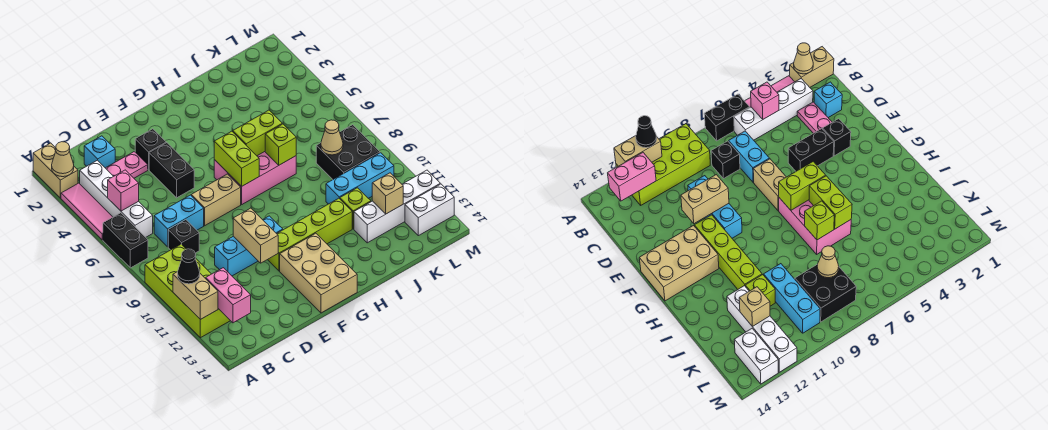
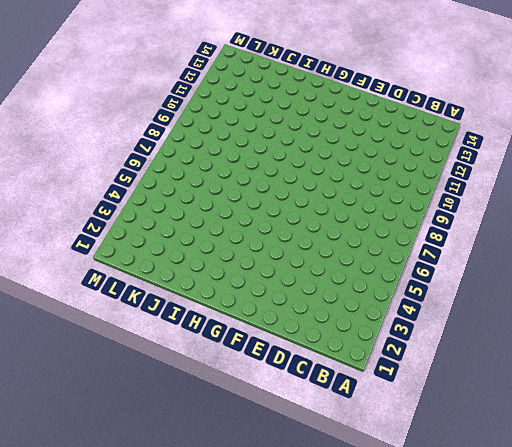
none -> tan brick A1:A2 level 1
none -> pink tile A3:A5 level 1
none -> black brick A6:A7 level 1
none -> lime brick A9:B12 level 1

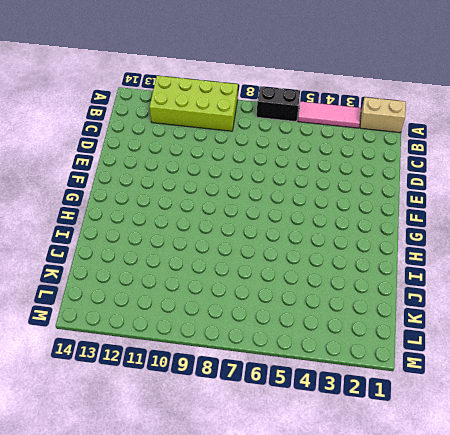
none -> white brick B3:B6 level 1
none -> cyan brick C2 level 1
none -> pink plate C3:D3 level 1
none -> cyan brick C7:D7 level 1

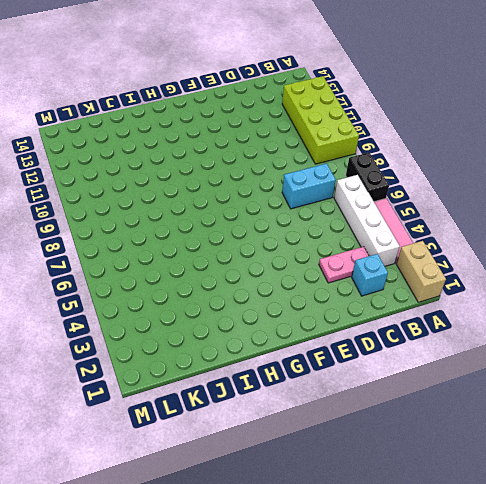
none -> black brick C8 level 1
none -> cyan brick D10:F10 level 1
none -> black brick E3 level 1
none -> black brick E4:E5 level 1

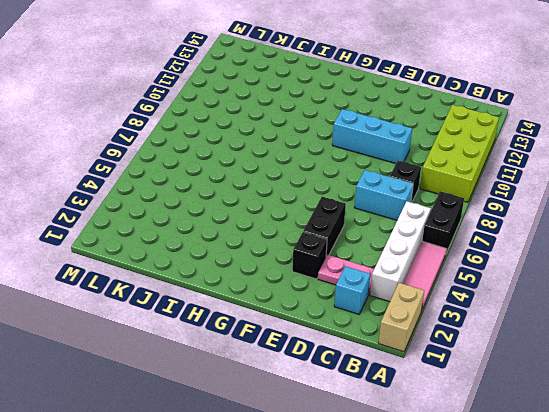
none -> tan brick E7:F7 level 1
none -> lime brick F11:I11 level 1
none -> tan brick F12:G14 level 1
none -> pink brick G6:I7 level 1

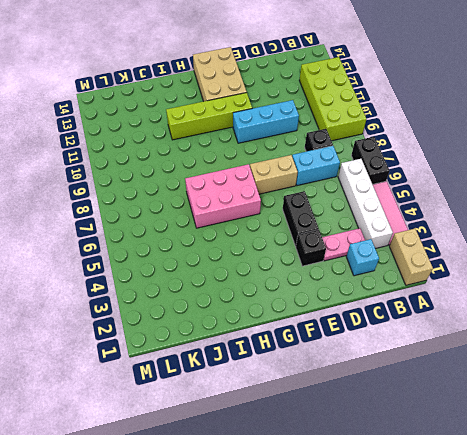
none -> cyan brick J10:L10 level 1
none -> lime brick J11 level 1
none -> white brick J12:M12 level 1
none -> black brick K8:L9 level 1

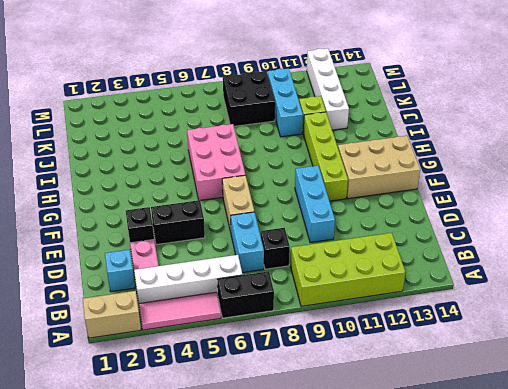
none -> white brick L13:M13 level 1
none -> tan cone A2 level 2
none -> tan brick A11:A12 level 2
none -> pink brick B5 level 2

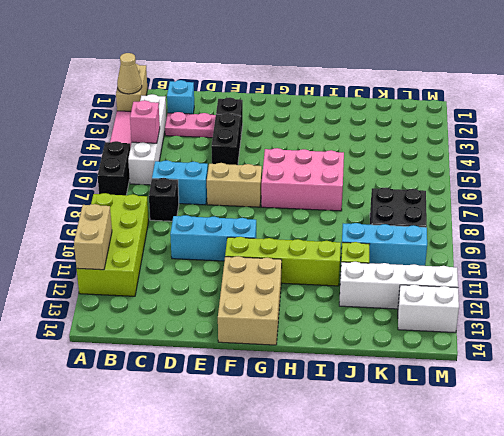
none -> pink brick B12:B13 level 2
none -> tan brick E10:E11 level 2
none -> lime brick G6:G7 level 2
none -> lime brick H6:I6 level 2

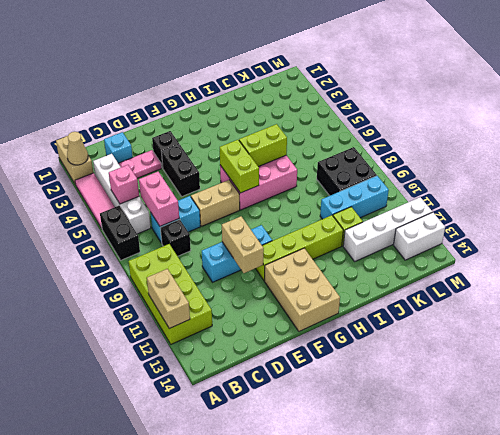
pink brick C6:C7 level 2 -> pink brick B12:B13 level 2
none -> lime brick I7 level 2
none -> tan cone K8 level 2
none -> tan brick K12 level 2
none -> black cone A11 level 3

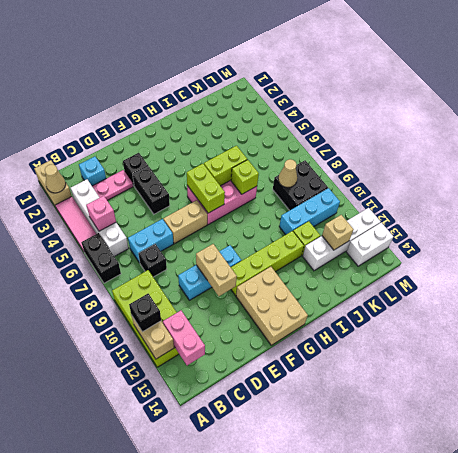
black brick A11 level 3 -> black cone A11 level 3

